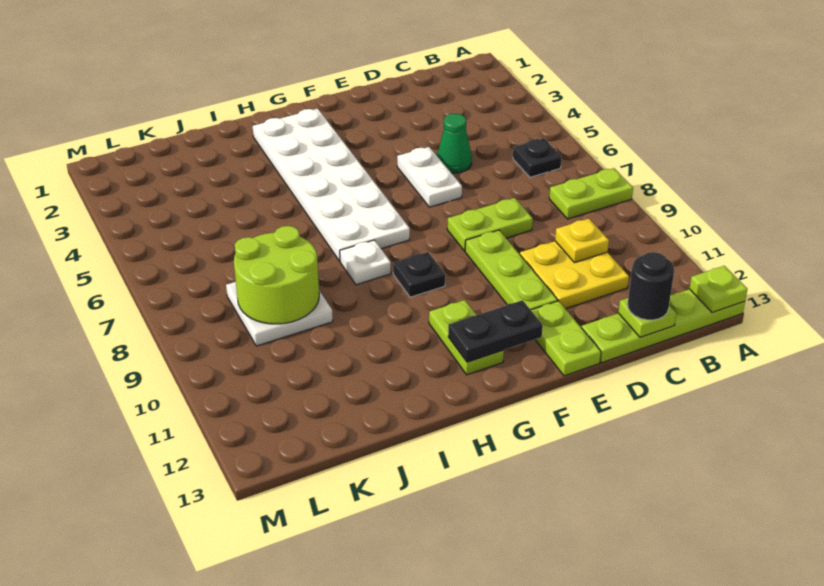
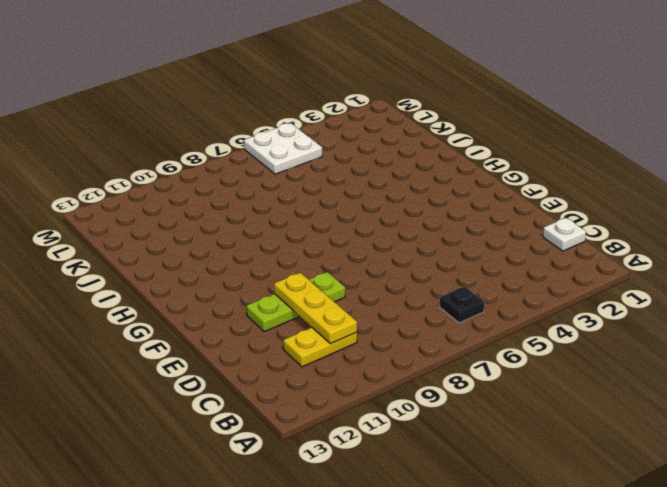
white plate C1 level 1 -> white plate H8 level 1
yellow plate C10:C11 level 1 -> yellow plate C10:D11 level 1
yellow plate C10:E10 level 2 -> yellow plate C10 level 2
white plate L5:M6 level 1 -> white plate J8:K9 level 1
none -> lime plate A8:B8 level 1
none -> lime plate A13:D13 level 1
none -> green cone D5 level 1

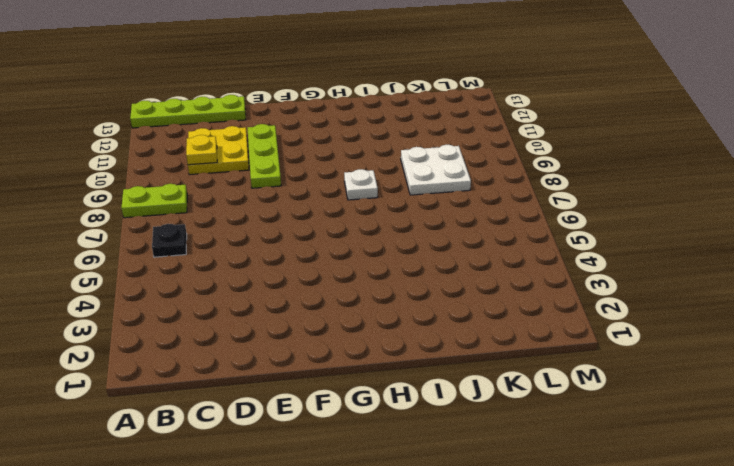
none -> green cone D5 level 1
none -> lime plate D8:E8 level 1
none -> white plate E5:E6 level 1

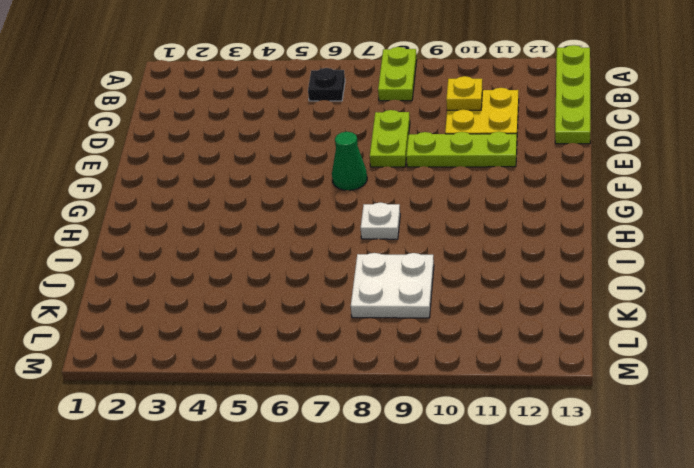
green cone F7 level 1 -> green cone D5 level 1
none -> white plate E5:E6 level 1
none -> lime plate E12:E13 level 1
none -> white plate G2:H7 level 1

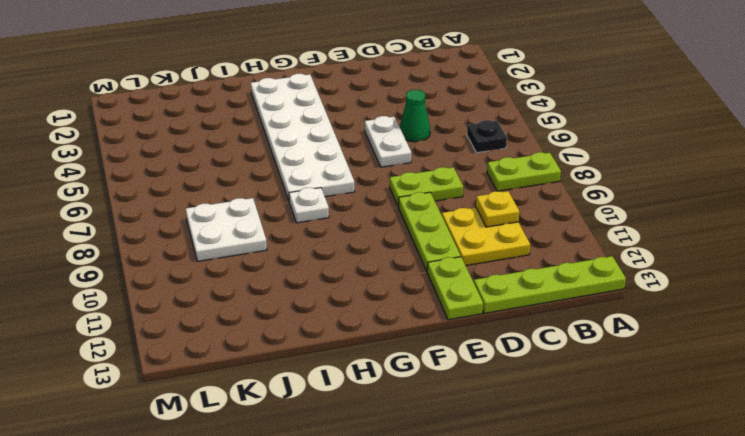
none -> black plate G9 level 1
none -> lime plate G11:G12 level 1
none -> lime plate A13 level 2

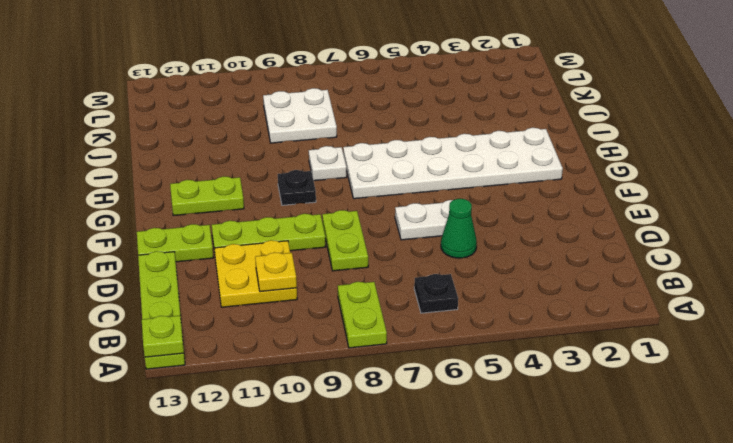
none -> lime plate C13 level 2
none -> black plate F12:G12 level 2
none -> lime round brick J8:K9 level 2

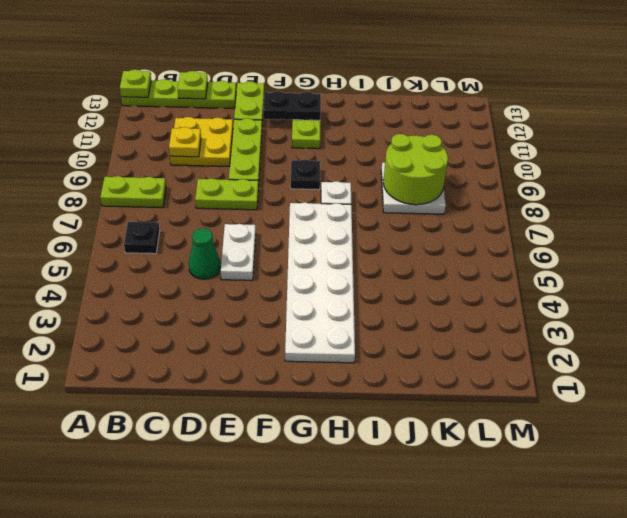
none -> black round brick C13 level 3

